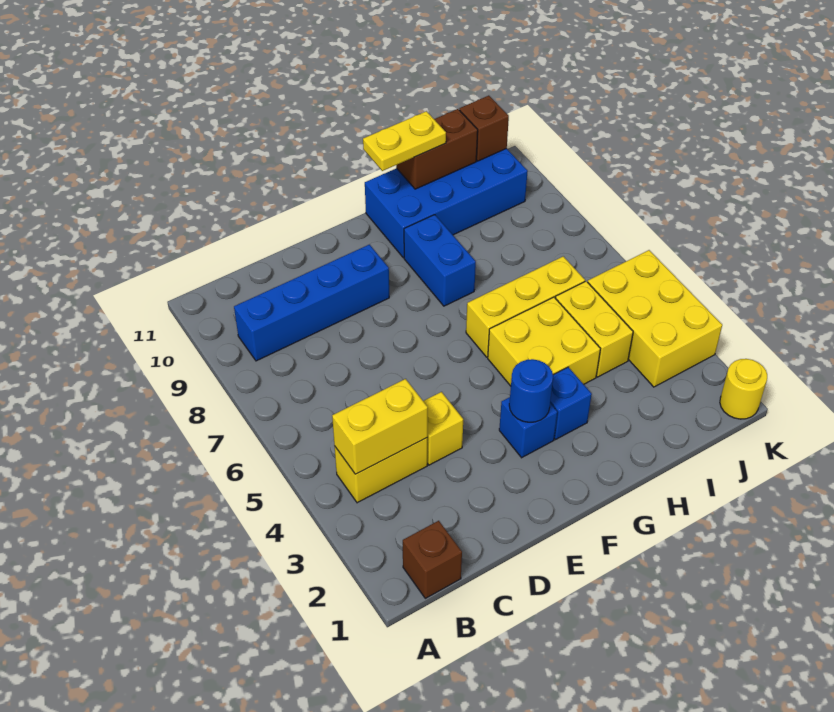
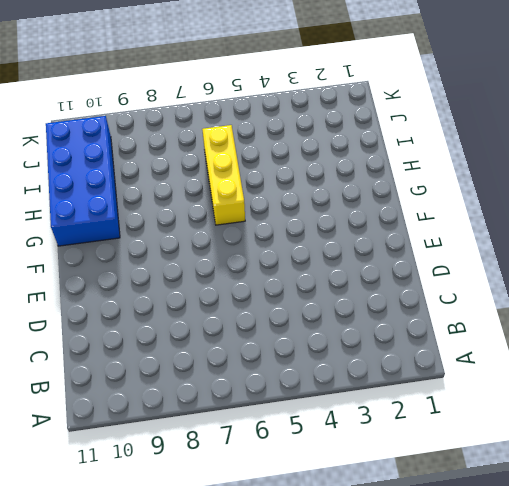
none -> brown brick B1 level 1
none -> yellow brick B4:C4 level 1
none -> blue brick B9:E9 level 1

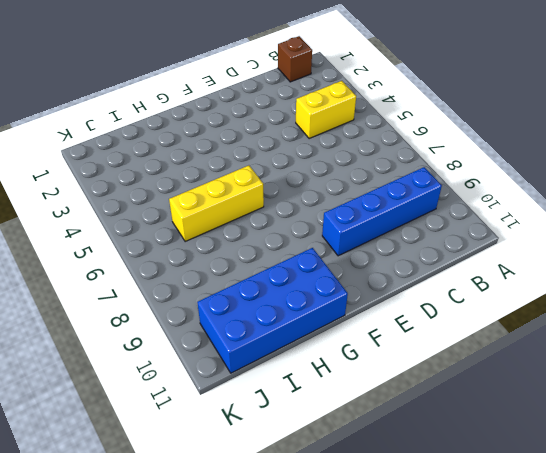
none -> yellow brick D4 level 1
none -> blue brick F3 level 1
none -> blue brick G3 level 1

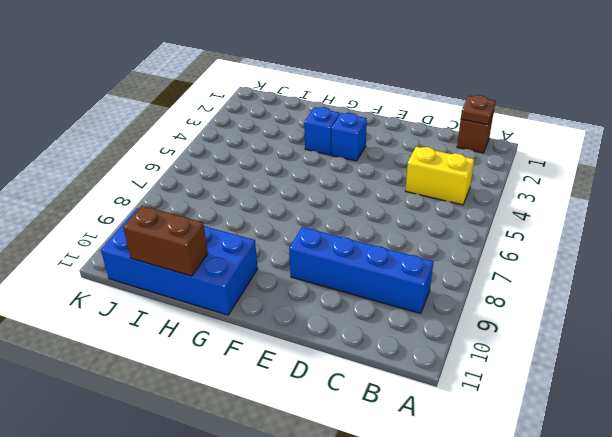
brown plate B1 level 2 -> none
none -> yellow brick D4 level 1
none -> yellow brick G4:H5 level 1
none -> yellow brick G6:I6 level 1

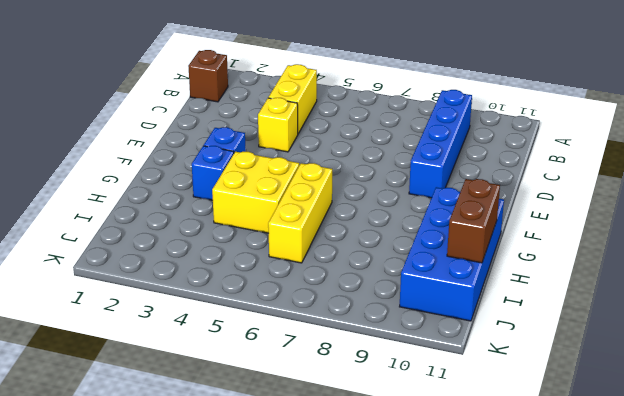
none -> blue brick G8:G9 level 1
none -> yellow brick I4:I5 level 1
none -> yellow brick J3:K5 level 1

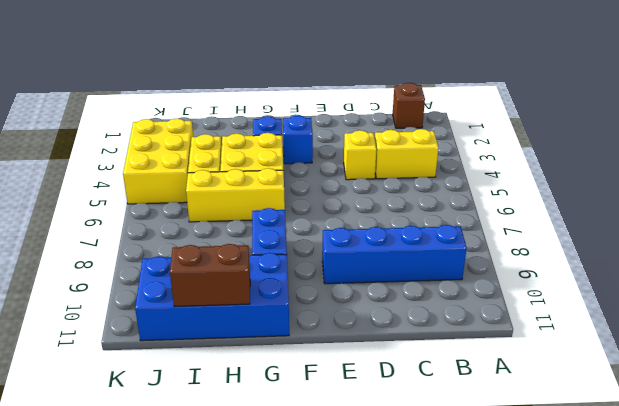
none -> yellow round brick K1 level 1
none -> yellow brick B4:C4 level 2
none -> blue round brick F3 level 2

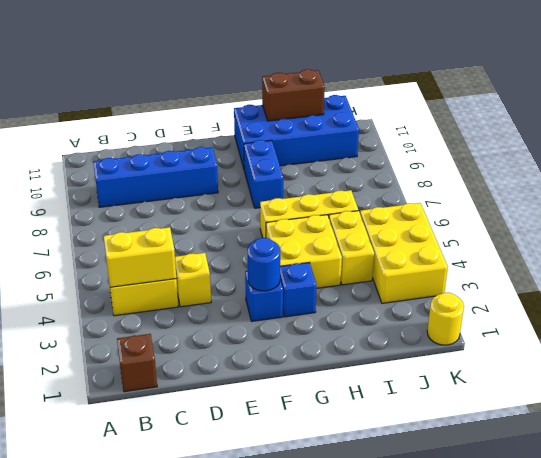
none -> brown brick J11 level 2
none -> yellow plate G11:H11 level 3

